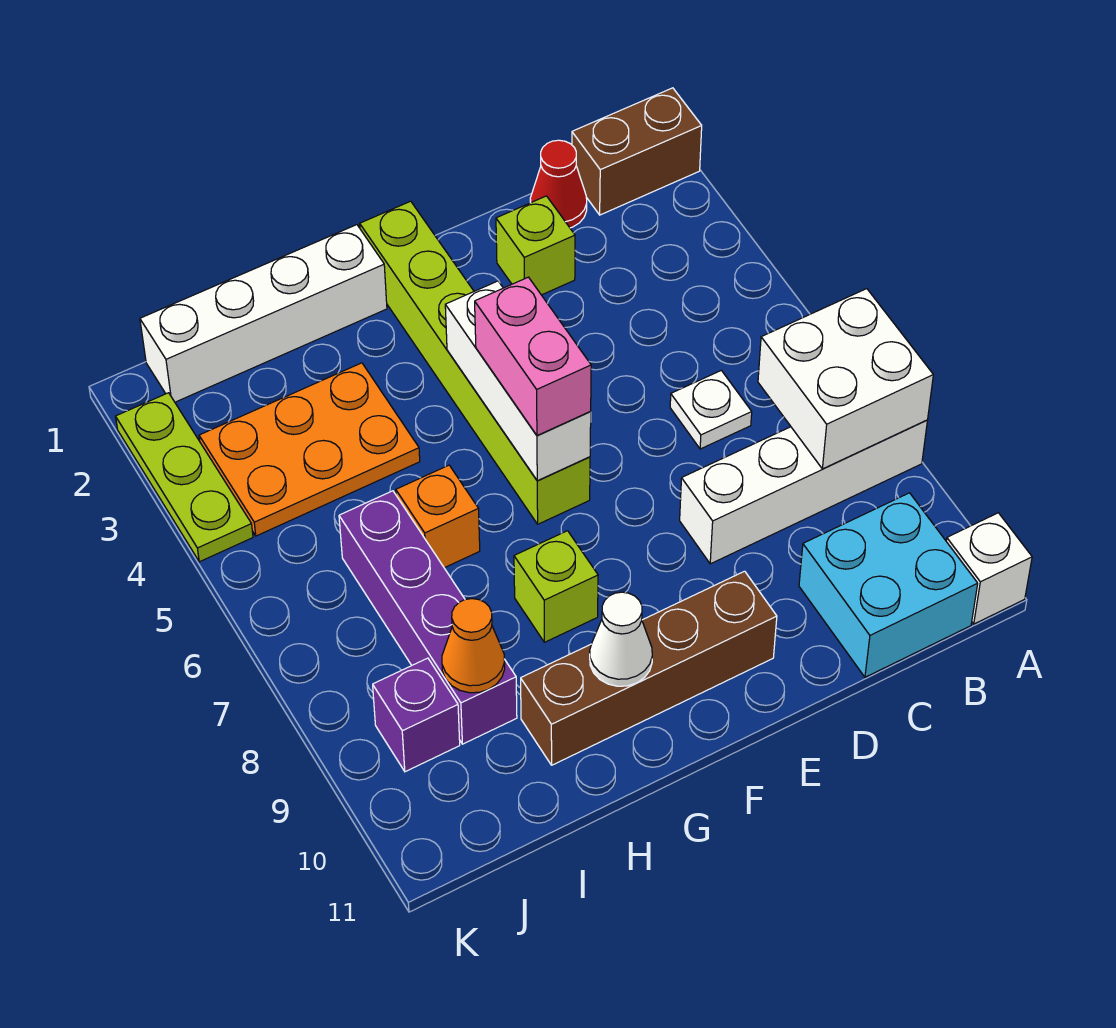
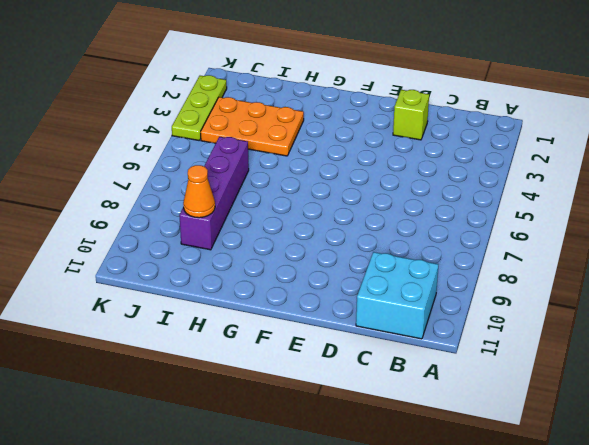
none -> brown brick A1:B1 level 1
none -> white brick A8:D8 level 1
none -> white brick A11 level 1

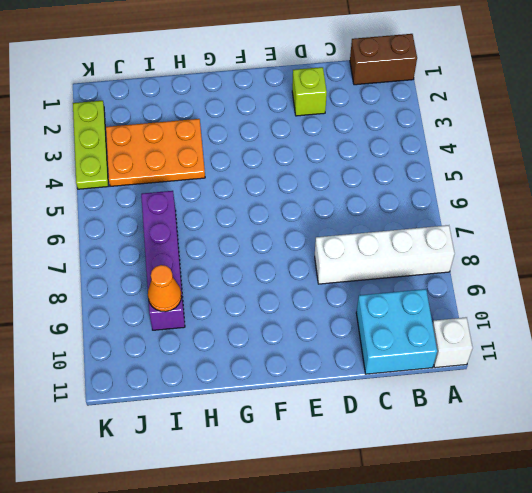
none -> red cone C1 level 1
none -> white plate C6 level 1
none -> brown brick E10:H10 level 1

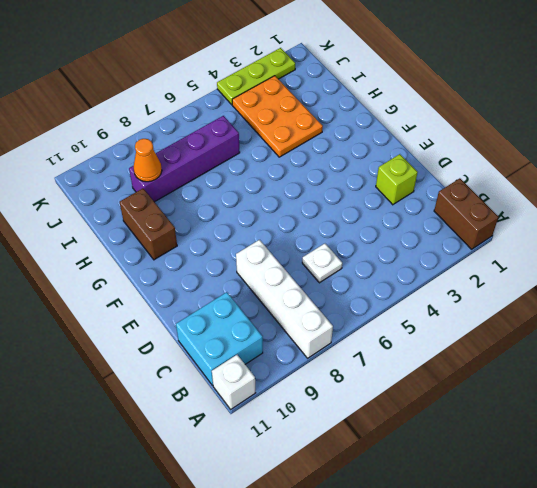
brown brick G10:H10 level 1 -> brown brick E10:H10 level 1
none -> red cone C1 level 1
none -> lime brick F1:F6 level 1
none -> white brick G1:J1 level 1

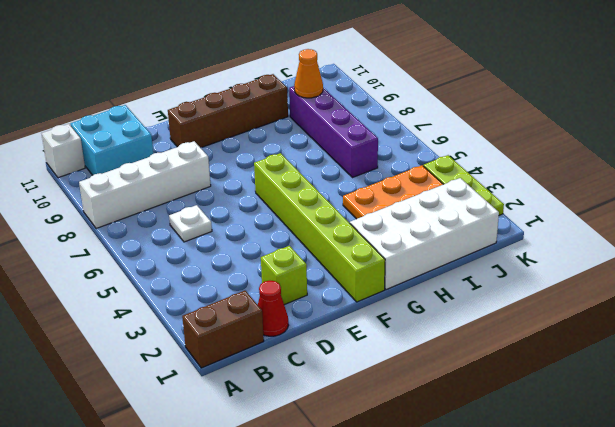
white brick G1:J2 level 1 -> white brick G1:J1 level 1
none -> lime brick G8 level 1
none -> orange brick H6 level 1
none -> purple brick J9 level 1

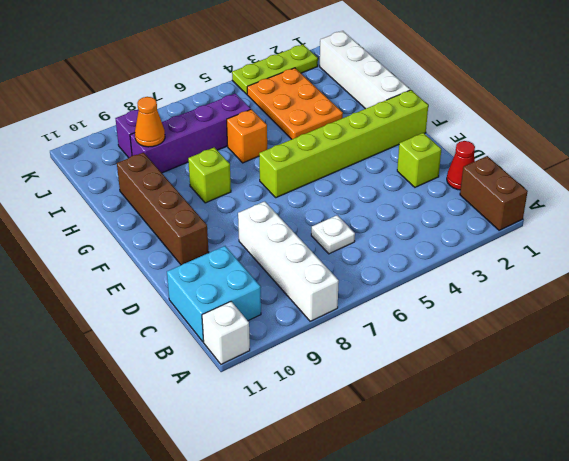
none -> white brick A7:B8 level 2
none -> white brick F4:F6 level 2
none -> white cone G10 level 2

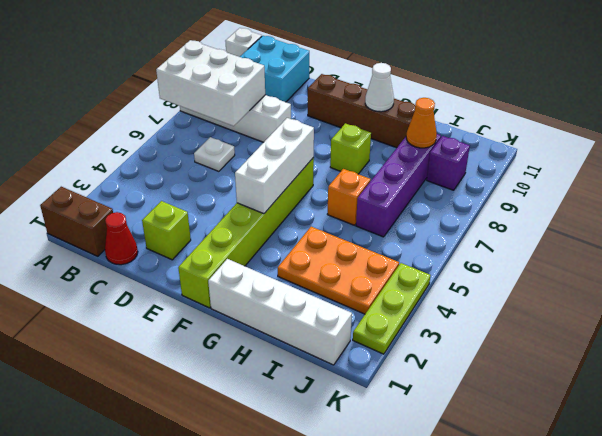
white brick A7:C8 level 2 -> white brick A7:B8 level 2
none -> pink brick F5:F6 level 3

